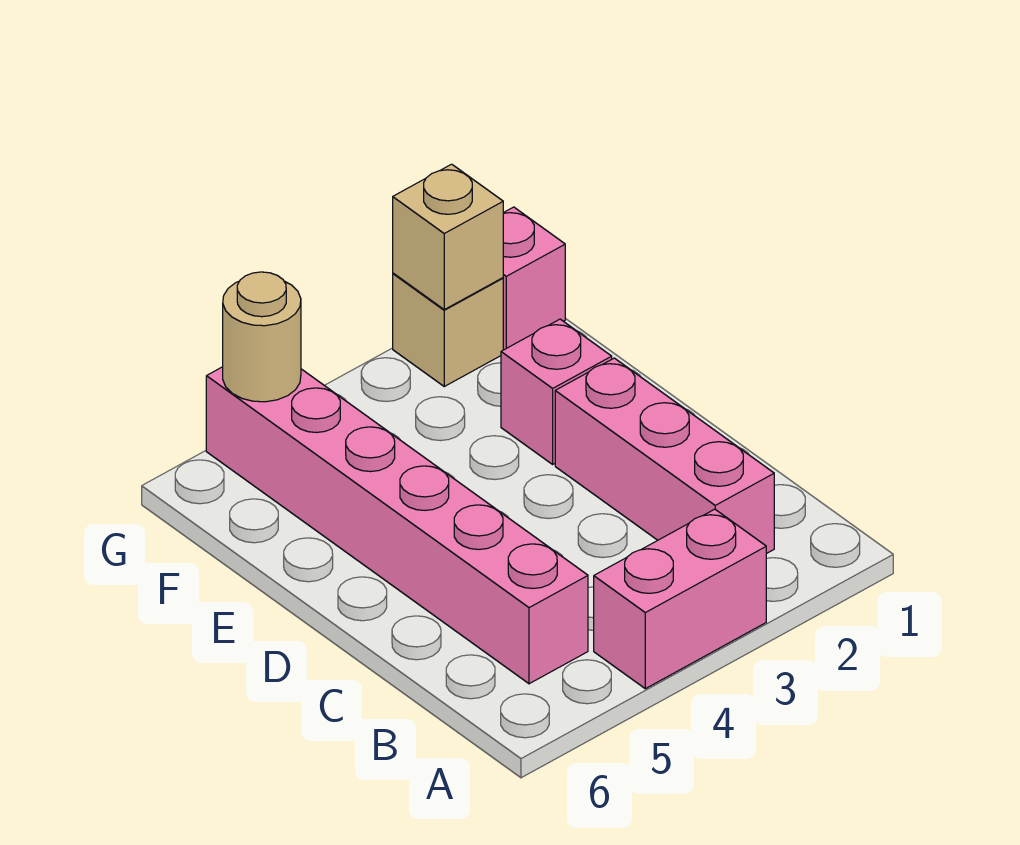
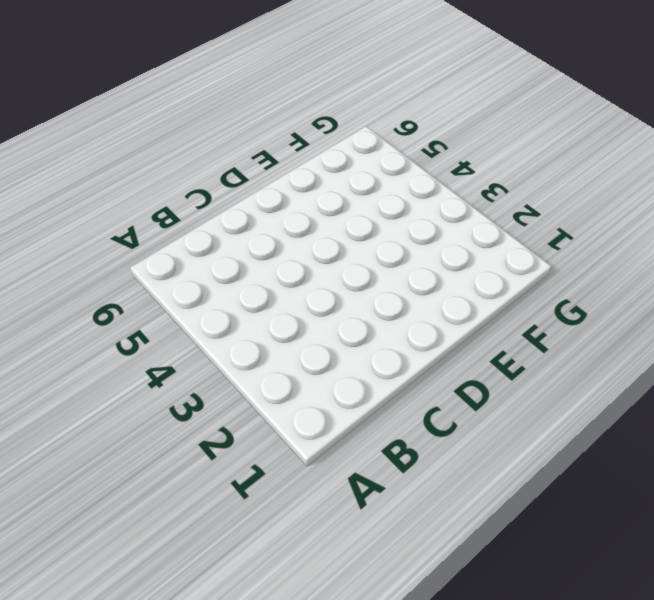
none -> pink brick A3:A4 level 1
none -> pink brick B2:D2 level 1

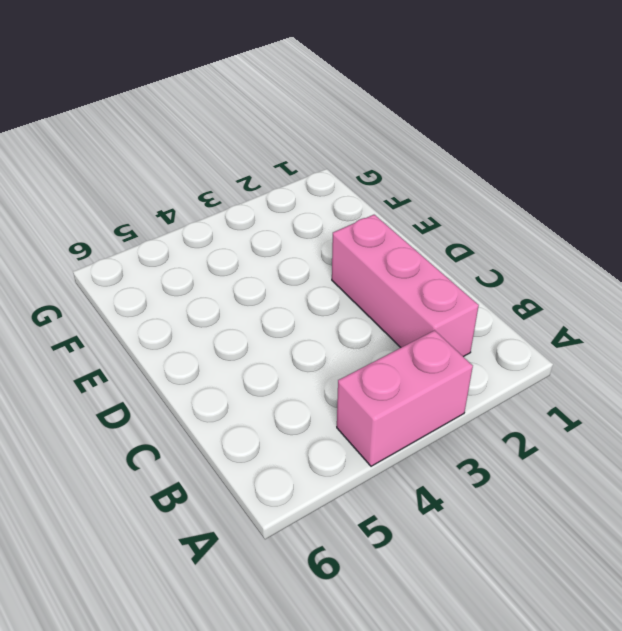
none -> pink brick B5:G5 level 1
none -> pink brick E2 level 1

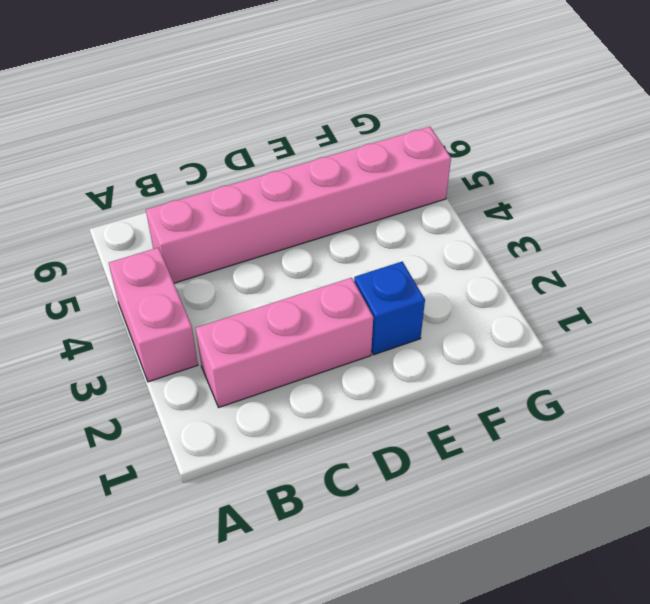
blue brick E2 level 1 -> pink brick E2 level 1
none -> pink brick G1 level 1
none -> tan brick G2 level 1

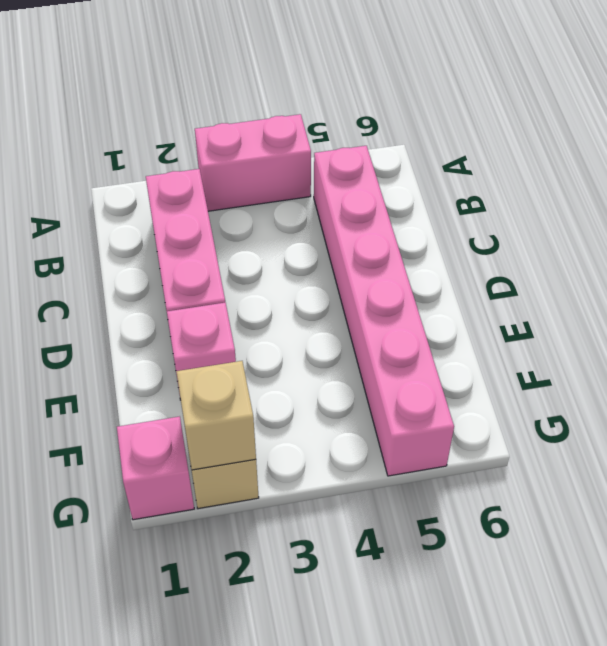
none -> tan round brick G5 level 2

